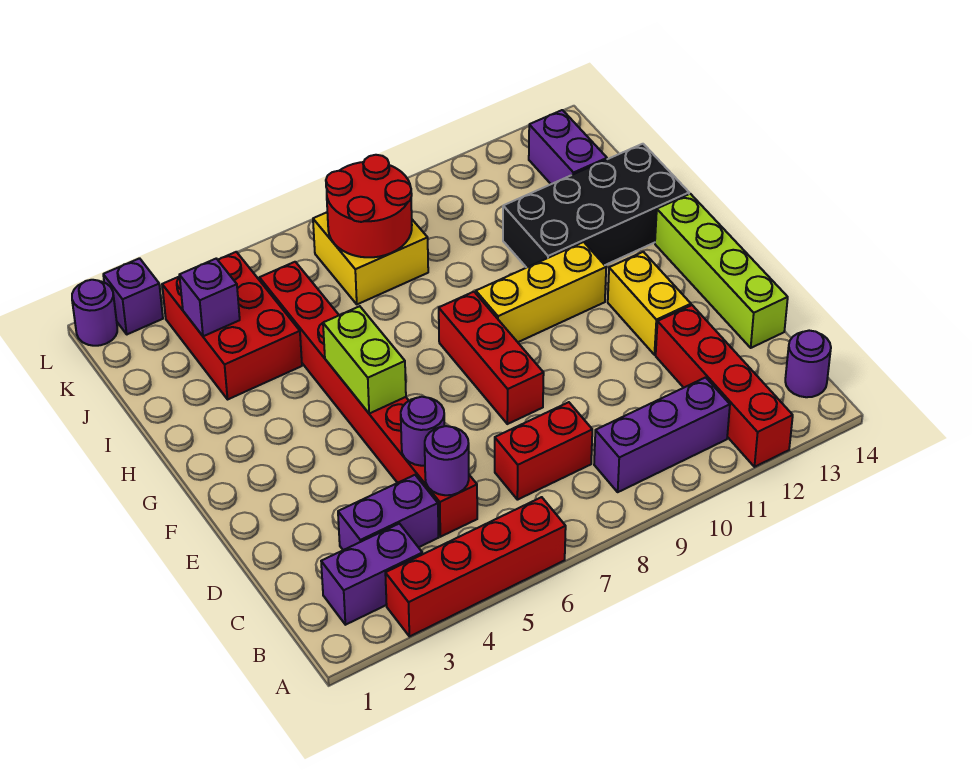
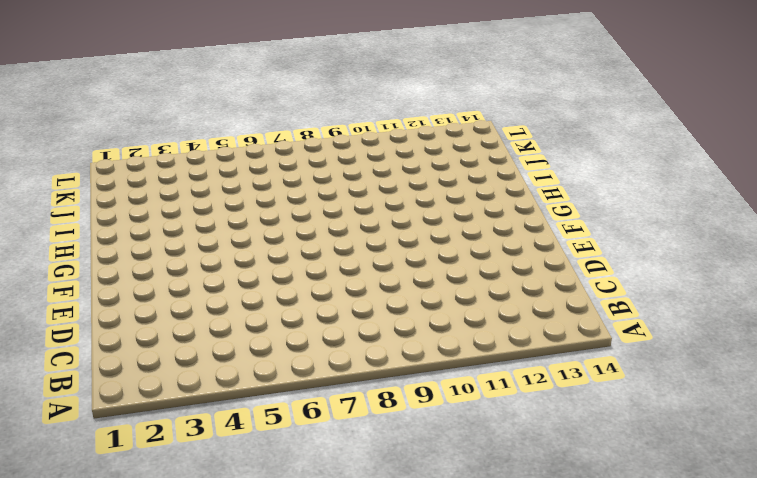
none -> red brick A3:A6 level 1
none -> red brick A12:D12 level 1
none -> purple brick B2:B3 level 1

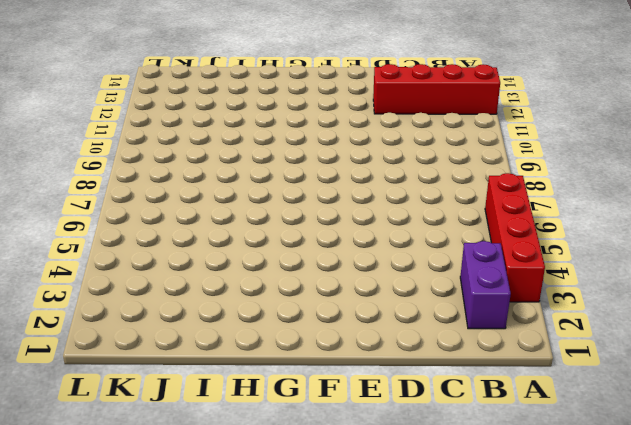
none -> purple brick B9:B11 level 1
none -> purple round brick B14 level 1
none -> purple brick C3:C4 level 1

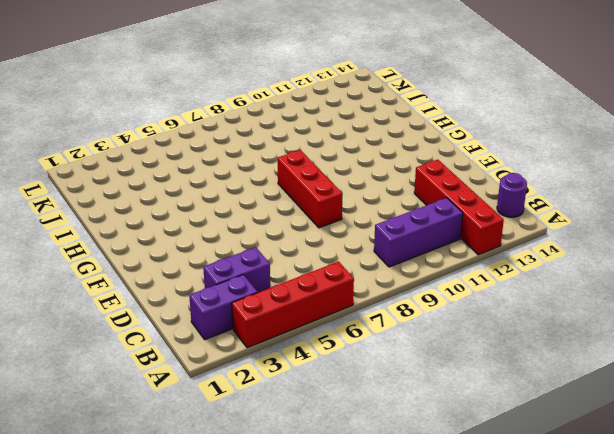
none -> red brick C5:J5 level 1
none -> red brick C7:C8 level 1
none -> lime brick D14:G14 level 1

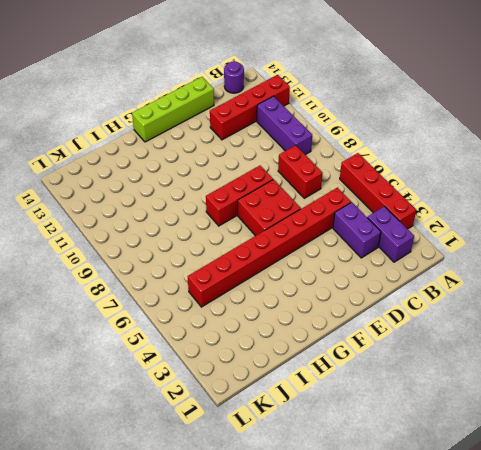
red brick E6:F7 level 1 -> none
none -> yellow brick E12:F12 level 1
none -> yellow brick G9:G11 level 1
none -> black brick H11:I14 level 1

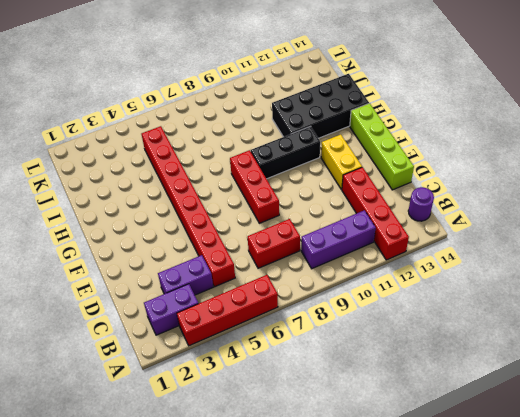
black brick G9:G11 level 1 -> yellow brick G9:G11 level 1
none -> red brick I3:K4 level 1
none -> yellow brick J7:K8 level 1
none -> purple brick J13:K13 level 1

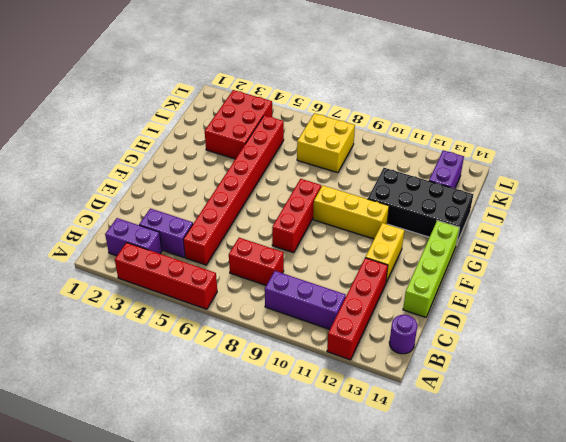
none -> purple round brick L1 level 1
none -> purple brick L2 level 1
none -> purple round brick C5 level 2

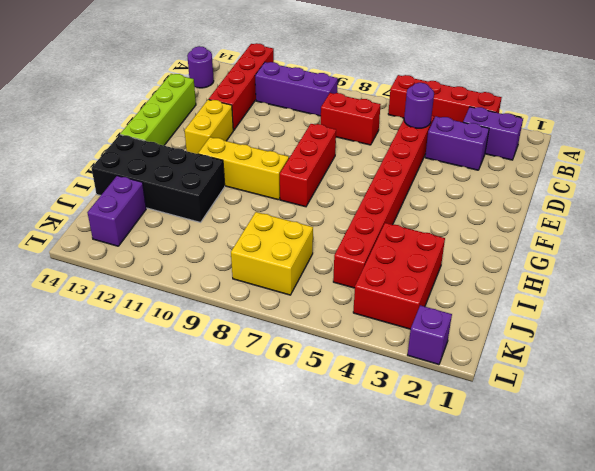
none -> purple round brick L1 level 1
none -> purple round brick D5 level 2
none -> lime brick F5:G5 level 2

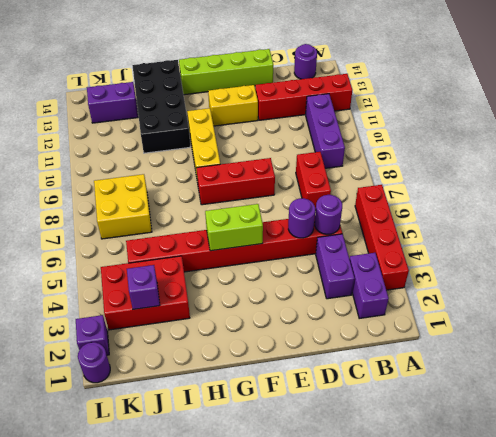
none -> red round brick J7:K8 level 2

